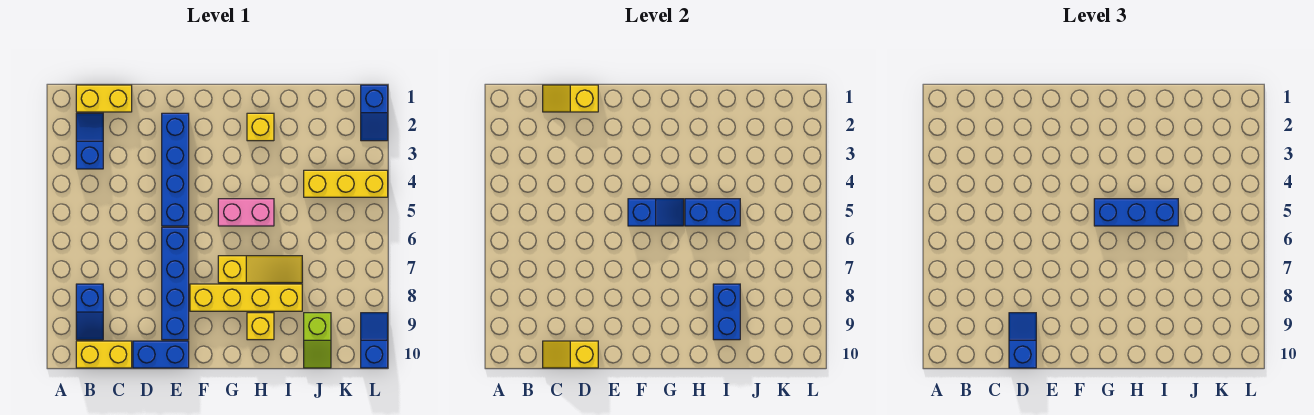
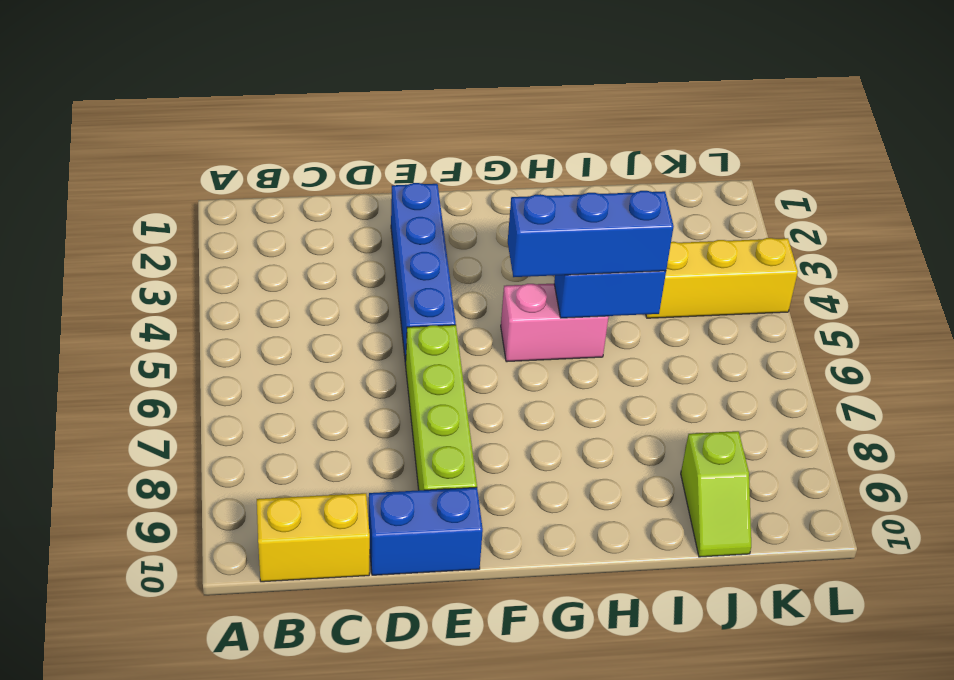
lime brick E6:E9 level 1 -> blue brick E6:E9 level 1
none -> yellow brick B1:C1 level 1
none -> blue slope B2:B3 level 1 top 3
none -> blue slope B8:B9 level 1 top 8

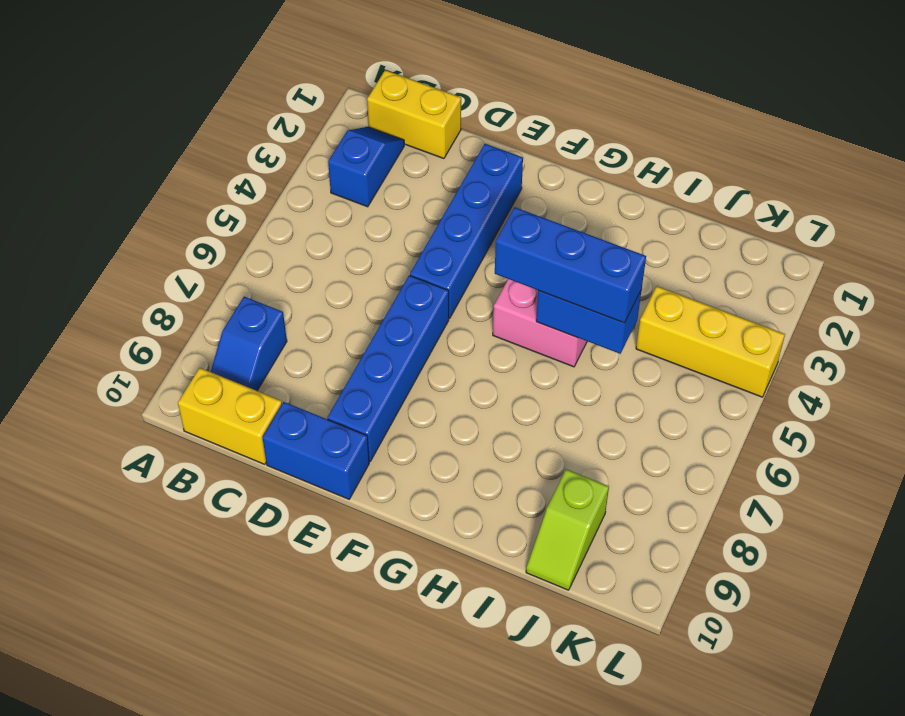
none -> yellow brick F8:I8 level 1
none -> yellow slope G7:I7 level 1 top G
none -> yellow brick H2 level 1

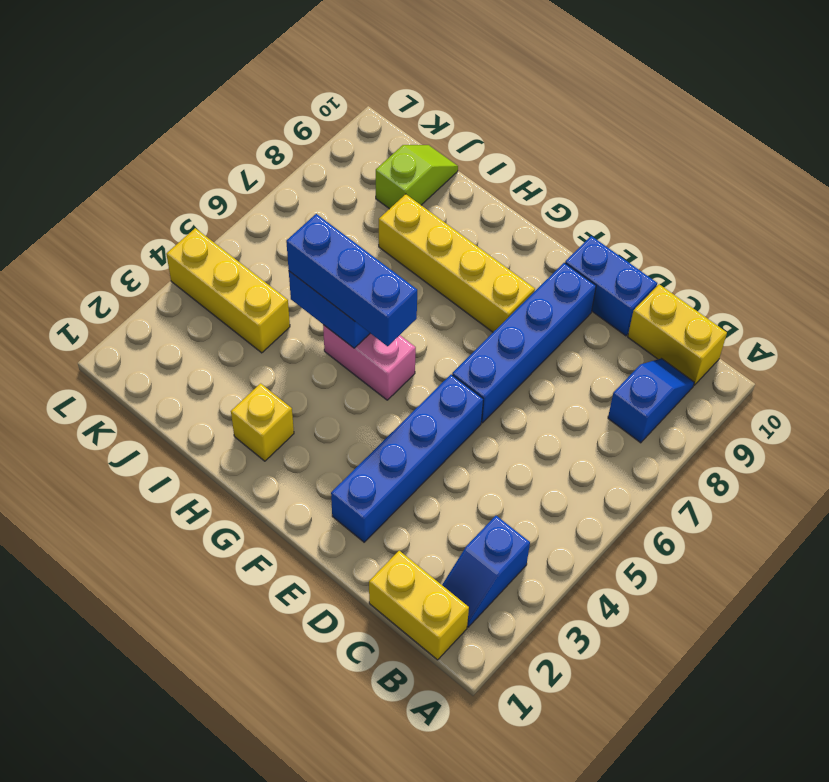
none -> yellow slope G7:I7 level 1 top G
none -> yellow brick H9 level 1
none -> blue slope L1:L2 level 1 top 1

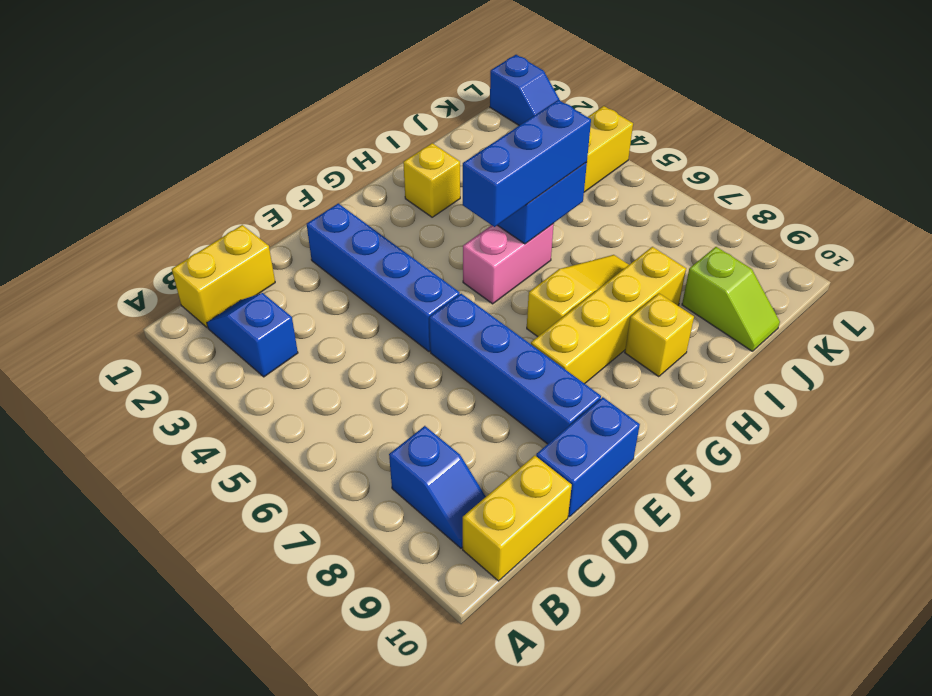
none -> blue slope L9:L10 level 1 top 10
none -> yellow slope C1:D1 level 2 top D
none -> yellow slope C10:D10 level 2 top D

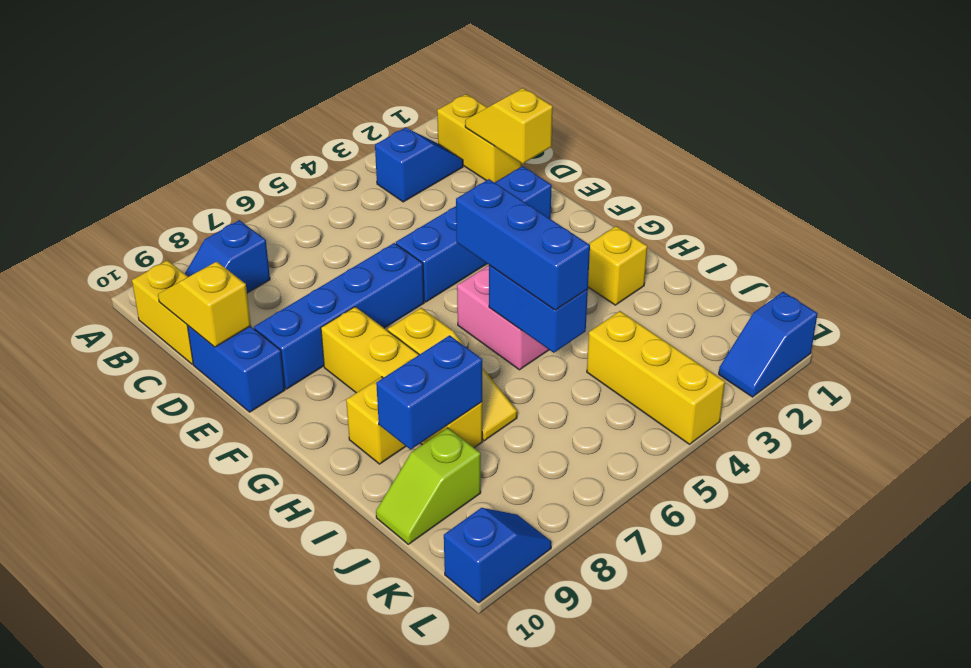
none -> blue slope F5:G5 level 2 top F
none -> blue slope D9:D10 level 3 top 10

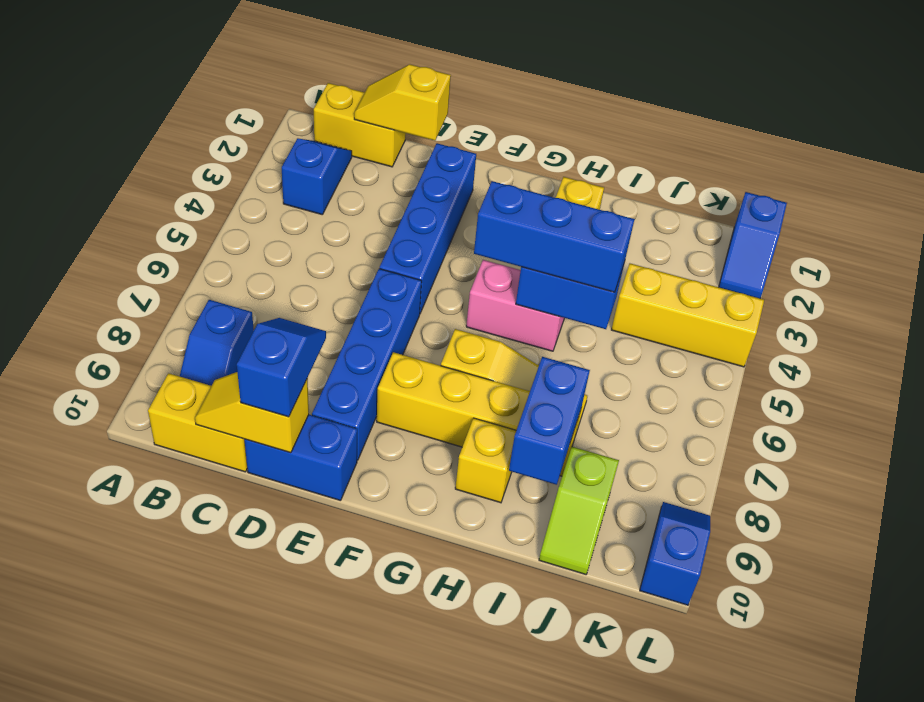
none -> blue slope F5:G5 level 2 top F

